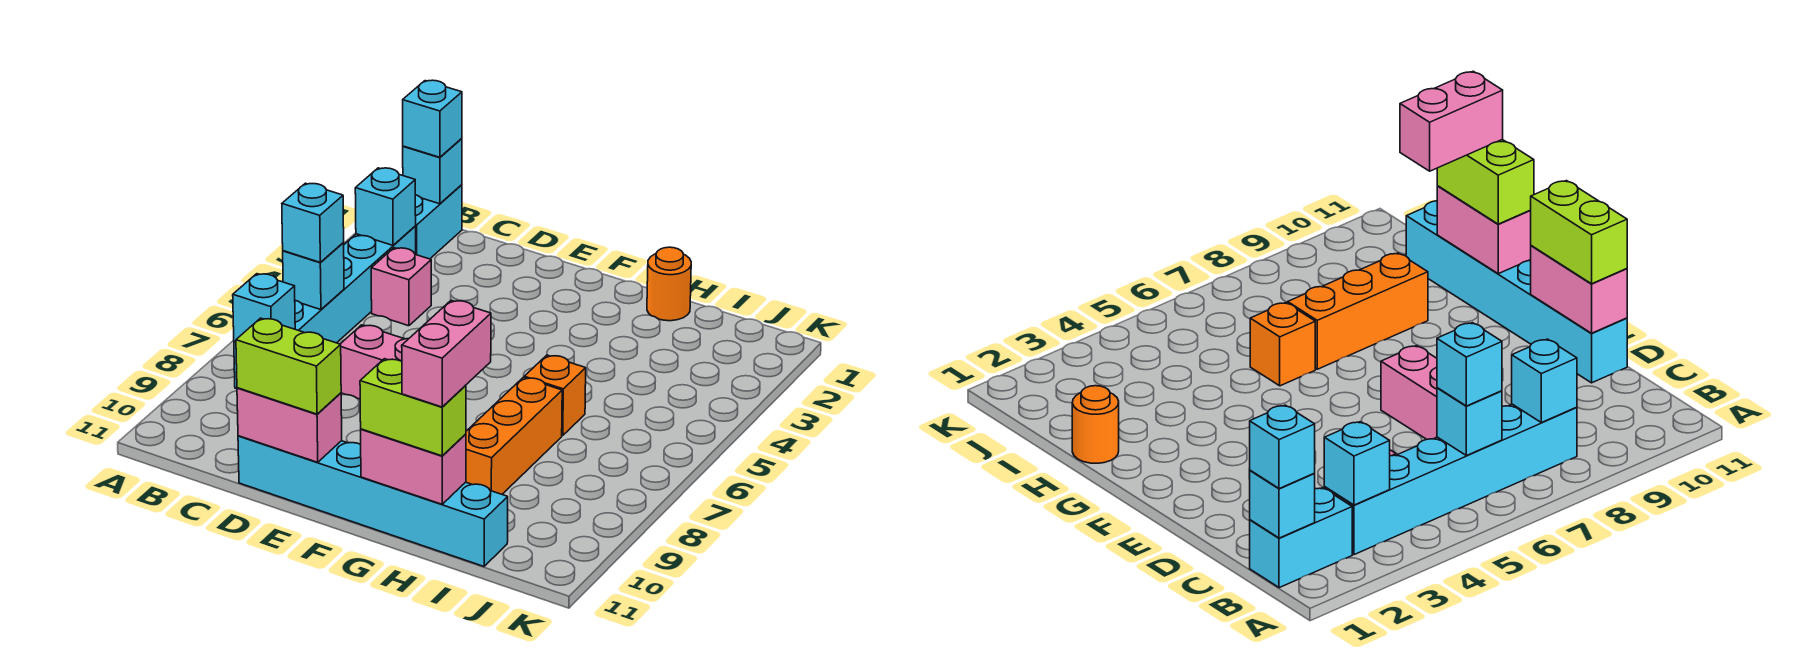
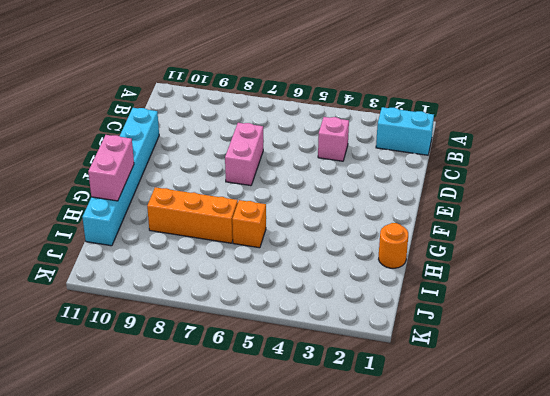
none -> cyan brick B3:B8 level 1
none -> cyan brick B1 level 2
none -> cyan brick B3 level 2

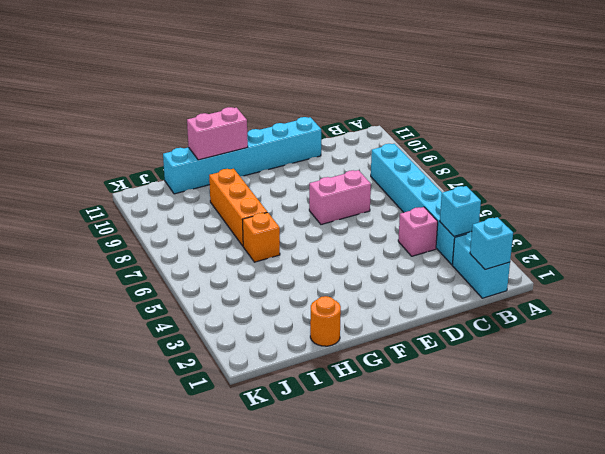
none -> cyan brick B6 level 2
none -> cyan brick B8 level 2
none -> pink brick D11:E11 level 2

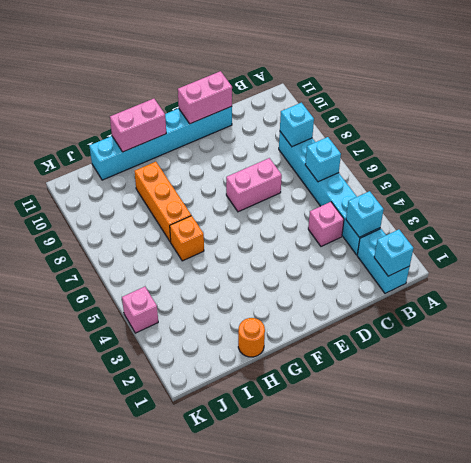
pink brick K4 level 1 -> none
none -> cyan brick B1 level 3
none -> cyan brick B6 level 3
none -> lime brick D11:E11 level 3

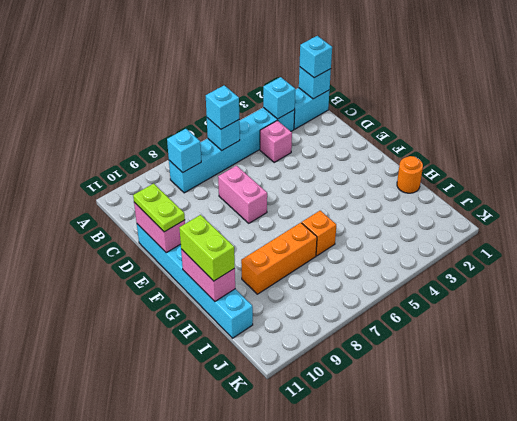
lime plate D11:E11 level 3 -> lime brick D11:E11 level 3
none -> pink brick H10:H11 level 4

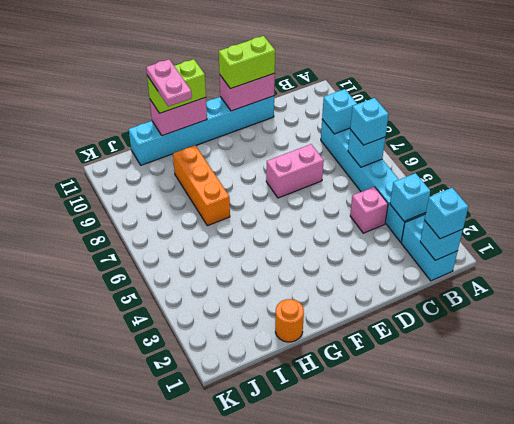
pink plate H10:H11 level 4 -> pink brick H10:H11 level 4
none -> orange brick H6 level 1

